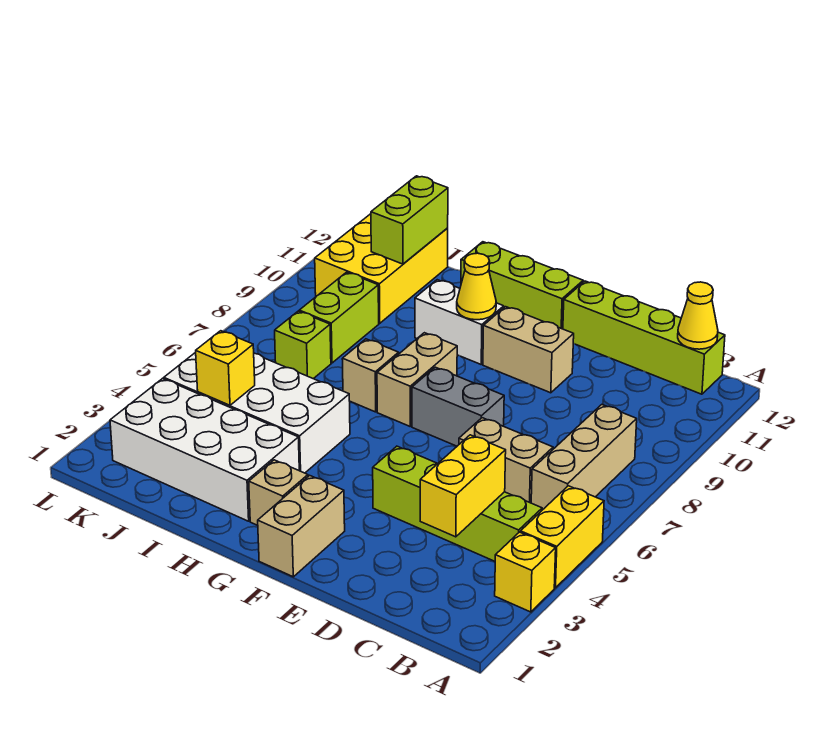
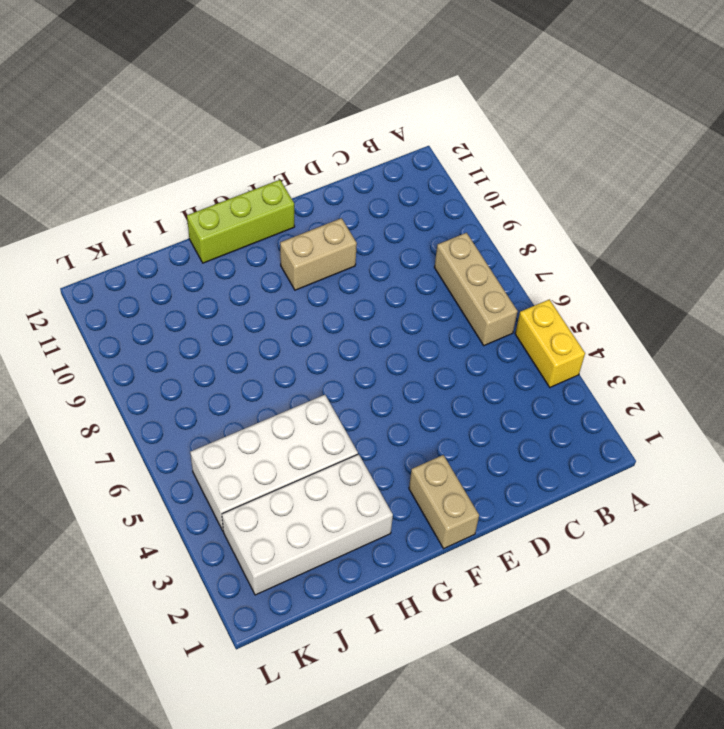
none -> yellow brick A3 level 1
none -> lime brick B4:E4 level 1
none -> lime brick B12:E12 level 1

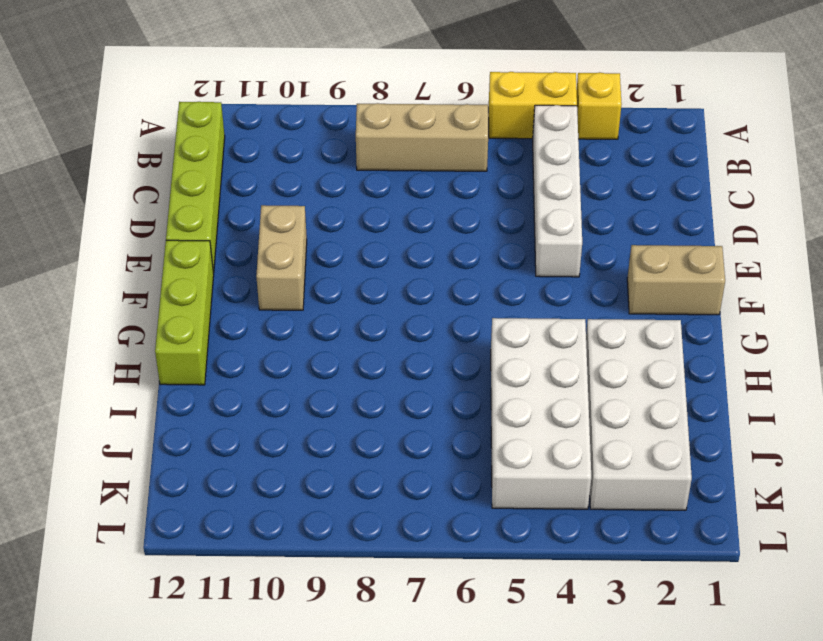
white brick B4:E4 level 1 -> lime brick B4:E4 level 1
none -> tan brick C6:D6 level 1
none -> grey brick E7:F7 level 1
none -> tan brick G2 level 1

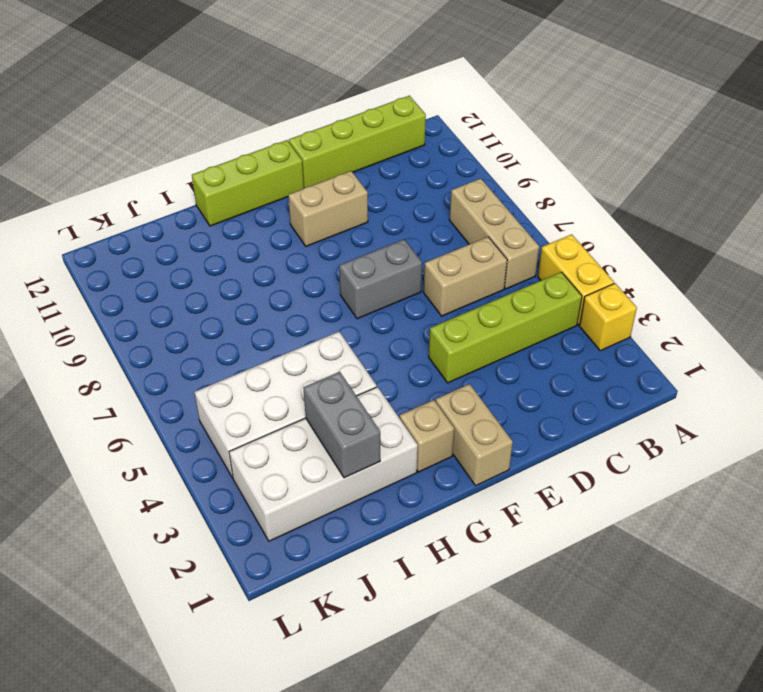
grey brick I2:I3 level 2 -> none
none -> tan brick G7:G8 level 1
none -> white brick G10:H10 level 1
none -> tan brick H7 level 1

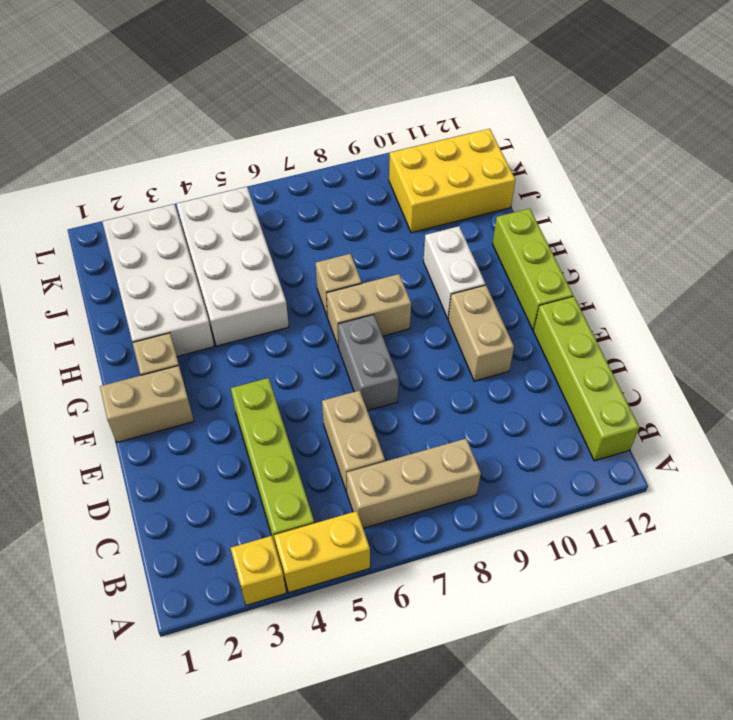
none -> lime brick J7 level 1
none -> lime brick J8:J9 level 1
none -> yellow cone B12 level 2

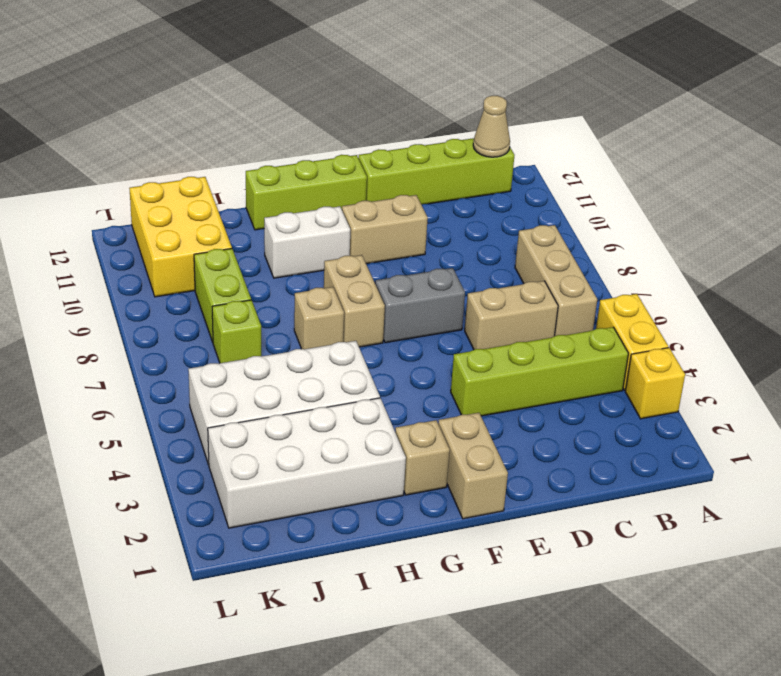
tan cone B12 level 2 -> yellow cone B12 level 2
none -> yellow brick C3:C4 level 2
none -> yellow cone G10 level 2
none -> yellow brick J4 level 2

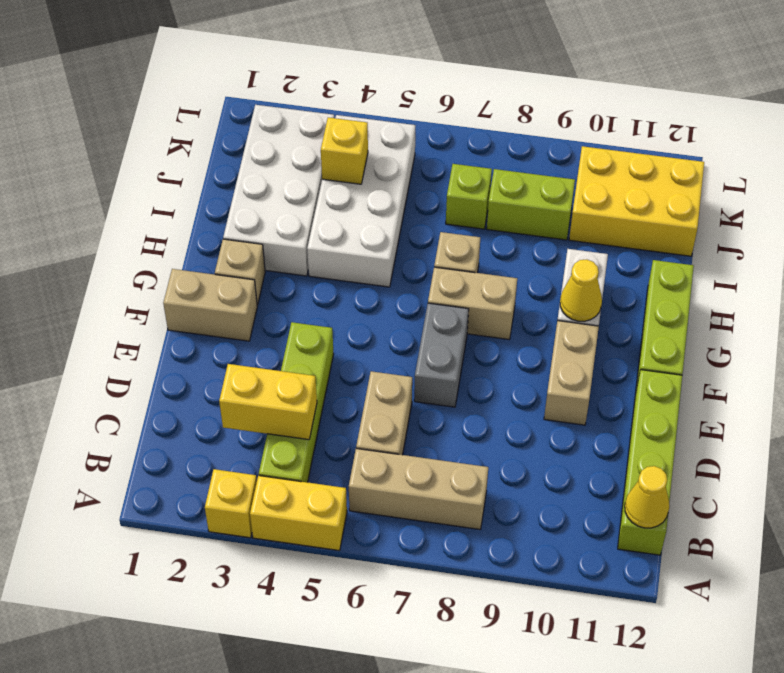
none -> lime brick J11:J12 level 2

